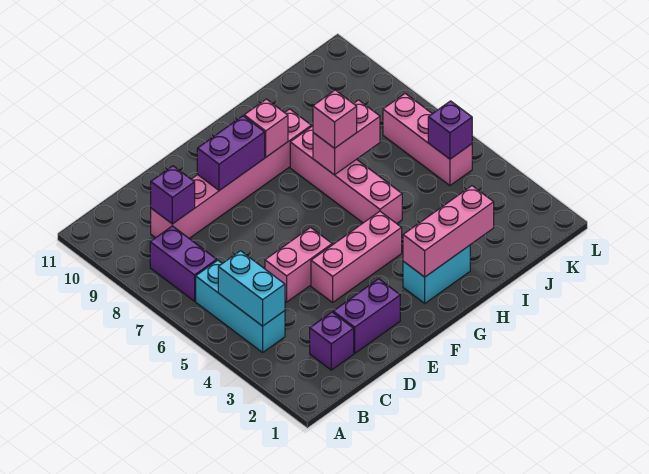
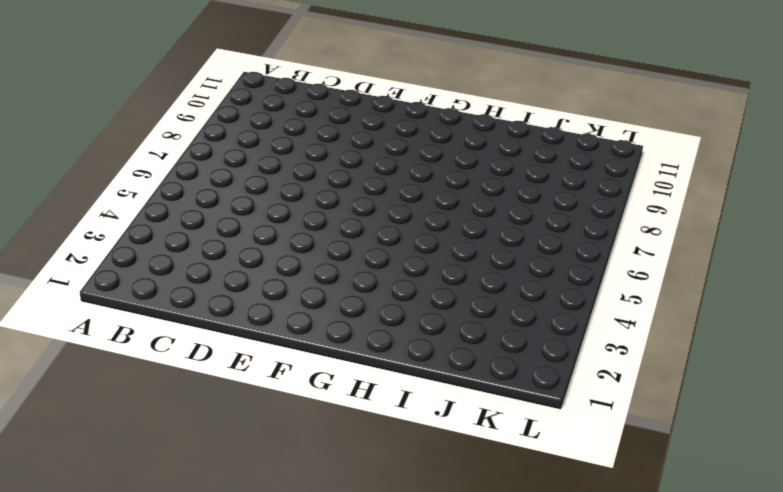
none -> cyan brick B4:B6 level 1
none -> purple brick B7:B8 level 1
none -> purple brick C2 level 1

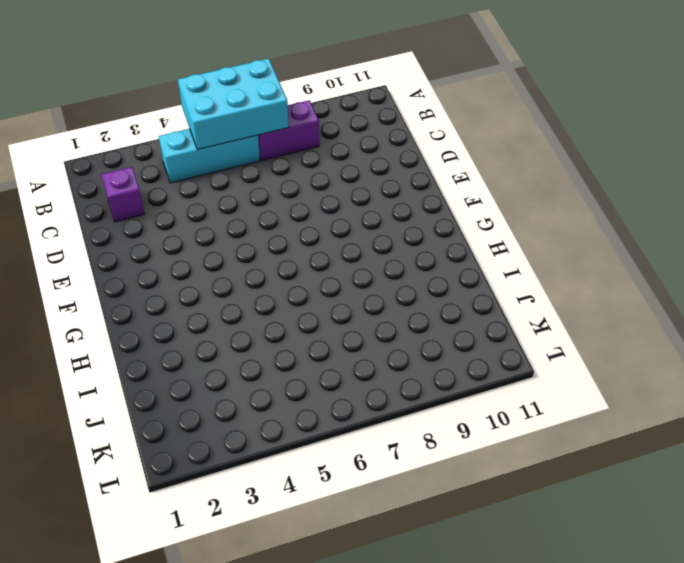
cyan brick A5:B7 level 2 -> cyan brick B4:B5 level 2
none -> pink brick C9:H9 level 1
none -> purple brick D2:E2 level 1
none -> pink brick D5:E5 level 1

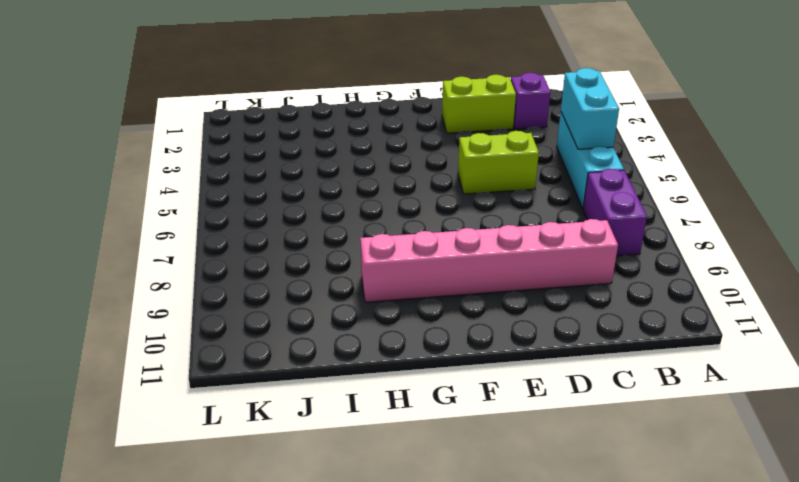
lime brick D2:E2 level 1 -> purple brick D2:E2 level 1
lime brick D5:E5 level 1 -> pink brick D5:E5 level 1
none -> pink brick E4:G4 level 1
none -> cyan brick G2:H2 level 1
none -> pink brick H5:H8 level 1

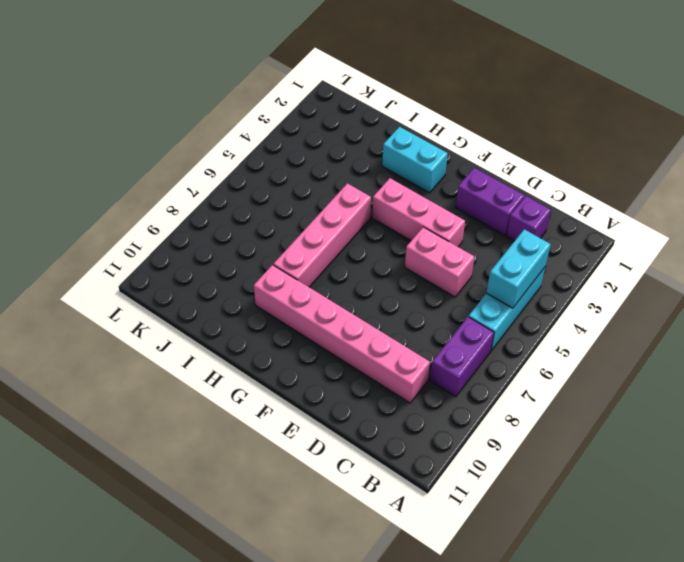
none -> pink brick K5:K7 level 1
none -> purple brick C9 level 2
none -> purple brick E9:F9 level 2

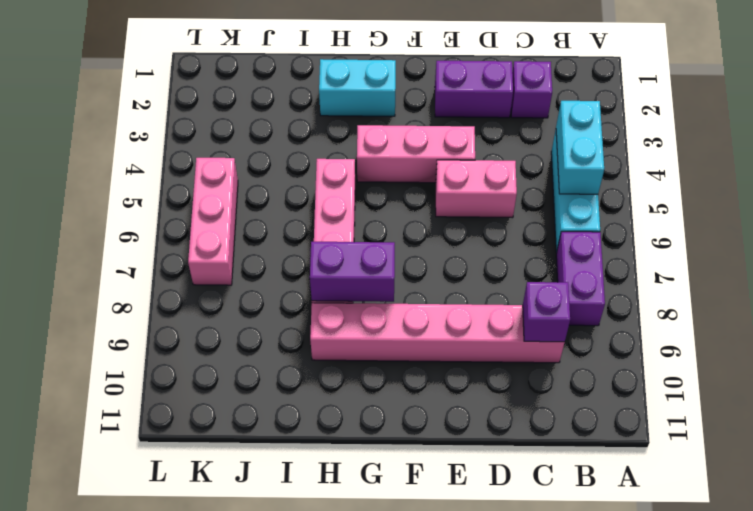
purple brick G8:H8 level 2 -> purple brick E9:F9 level 2
none -> pink brick G2:I2 level 2
none -> pink brick G9 level 2
none -> pink brick H7:I7 level 2

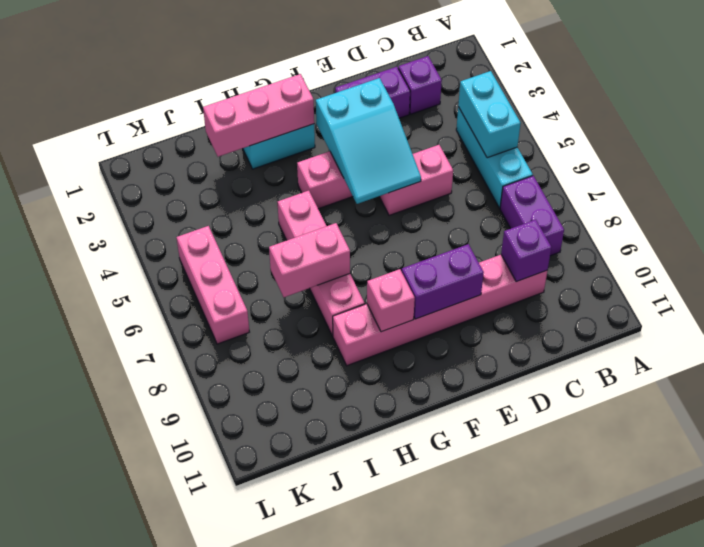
cyan slope E3:F5 level 2 top 3 -> none
none -> purple brick K5 level 2
none -> pink brick H7 level 3

